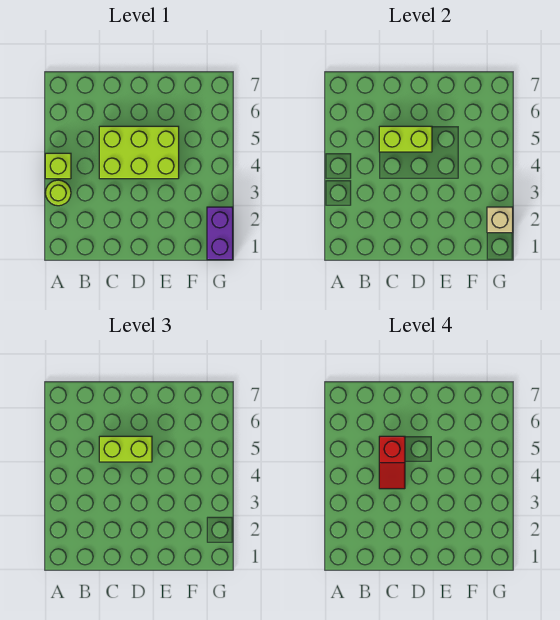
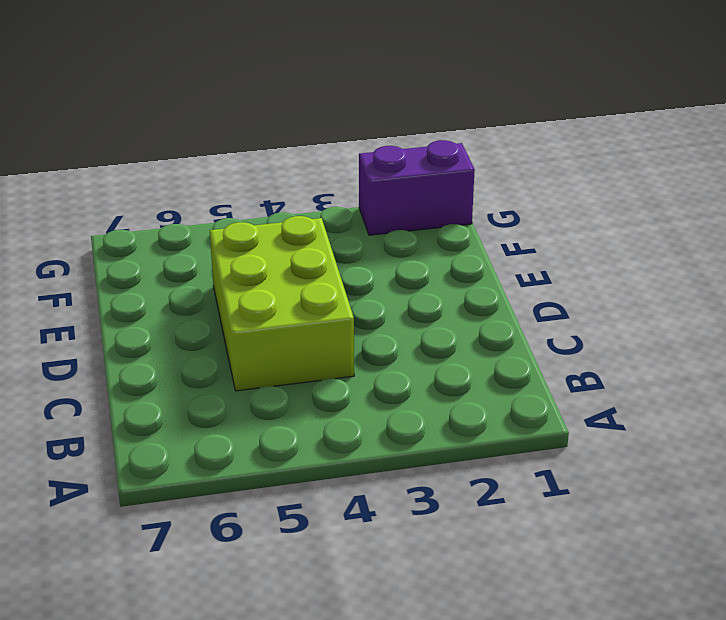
none -> lime round brick A3 level 1
none -> lime brick A4 level 1

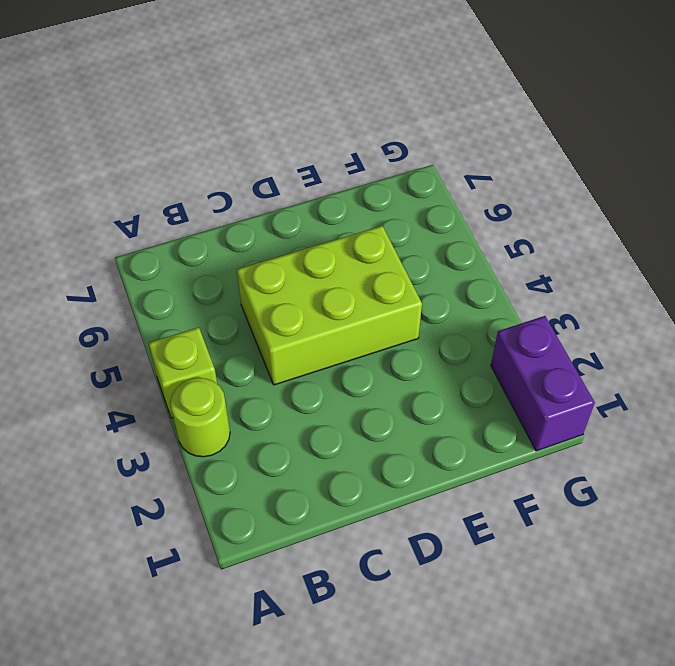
none -> lime brick C5:D5 level 2
none -> tan brick G2 level 2

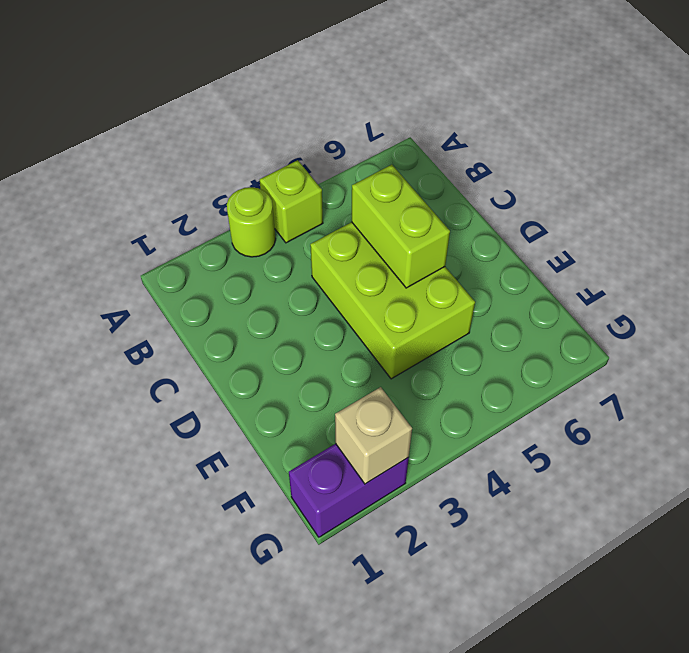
none -> lime brick C5:D5 level 3
none -> red slope C4:C5 level 4 top 5

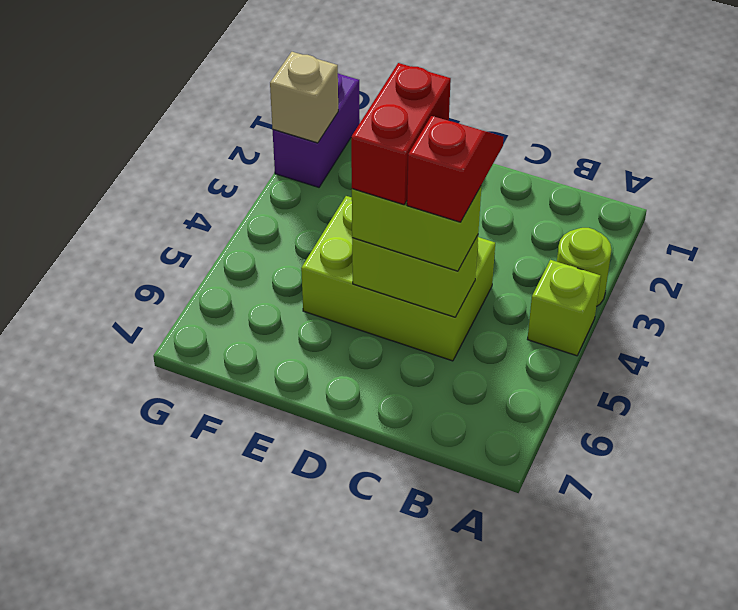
red brick D4:D5 level 4 -> none

